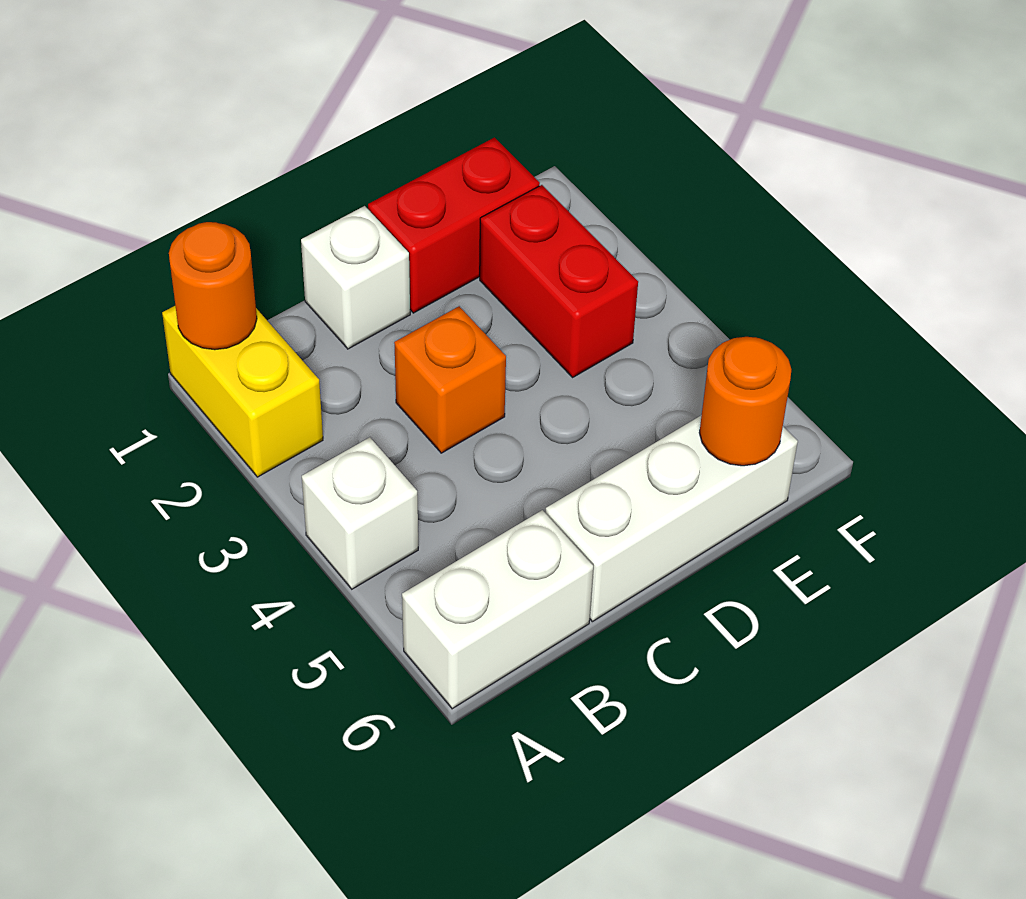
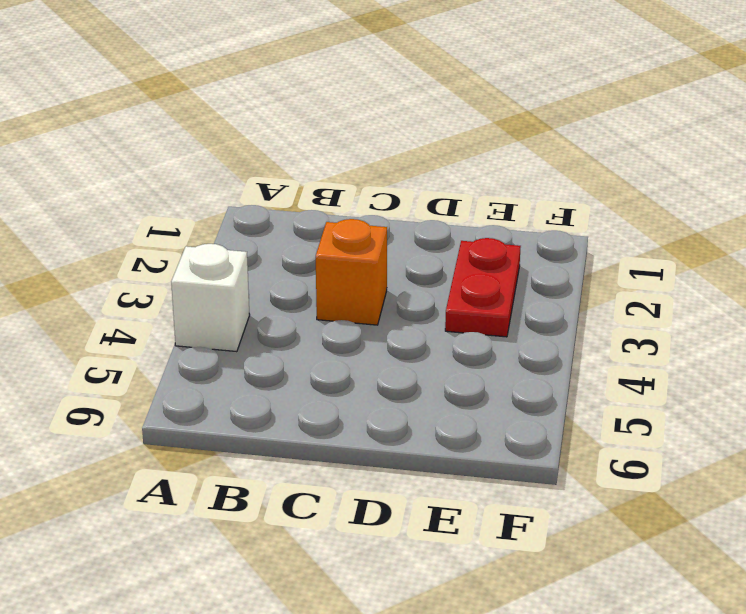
red plate E2:E3 level 1 -> red brick E2:E3 level 1
none -> yellow brick A1:A2 level 1
none -> white brick A6:B6 level 1

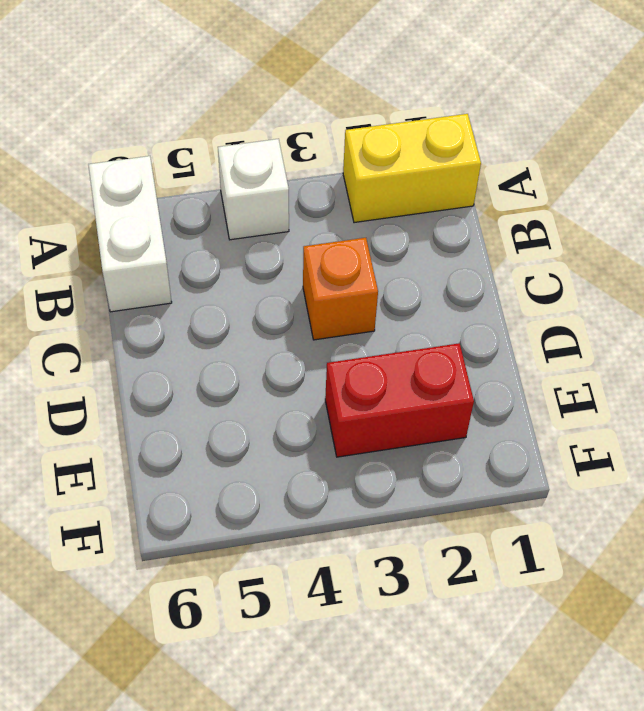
none -> white brick C1 level 1
none -> white brick C6:E6 level 1

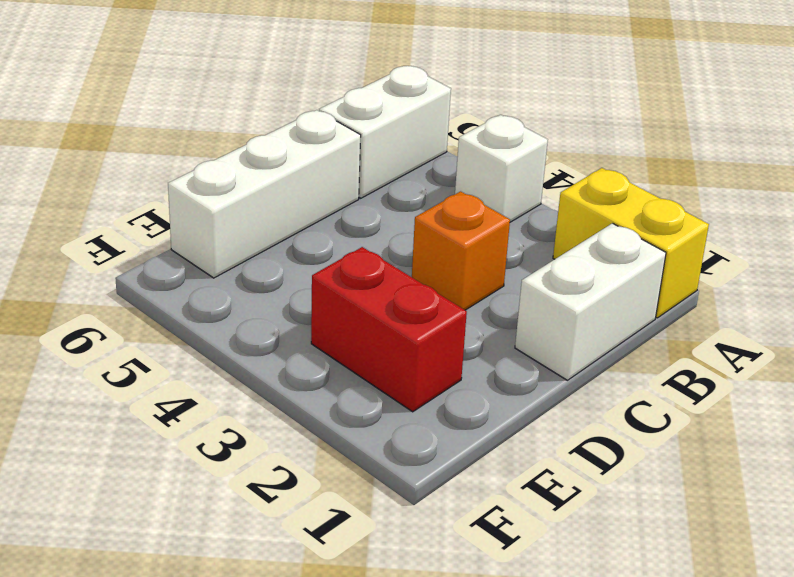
white brick B1:C1 level 1 -> white brick C1 level 1
none -> red brick D1:E1 level 1
none -> orange round brick A1 level 2

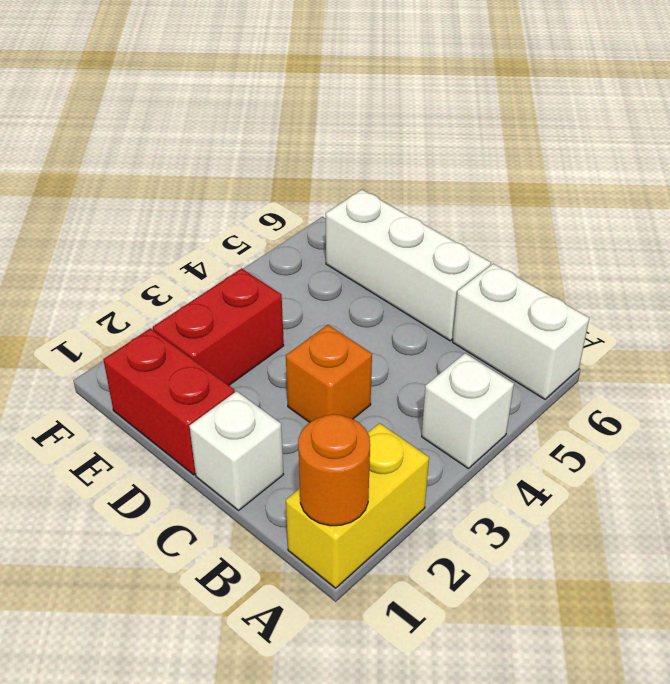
none -> orange round brick E6 level 2

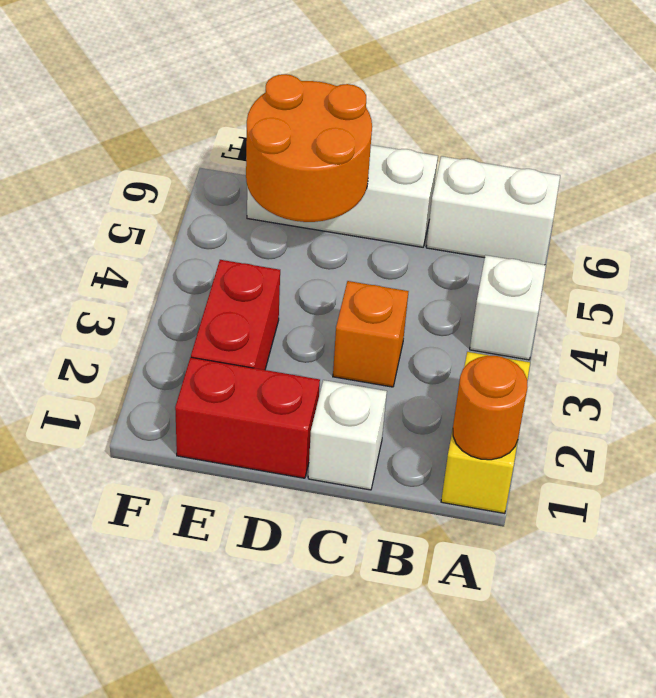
orange round brick D5:E6 level 2 -> orange round brick E6 level 2

